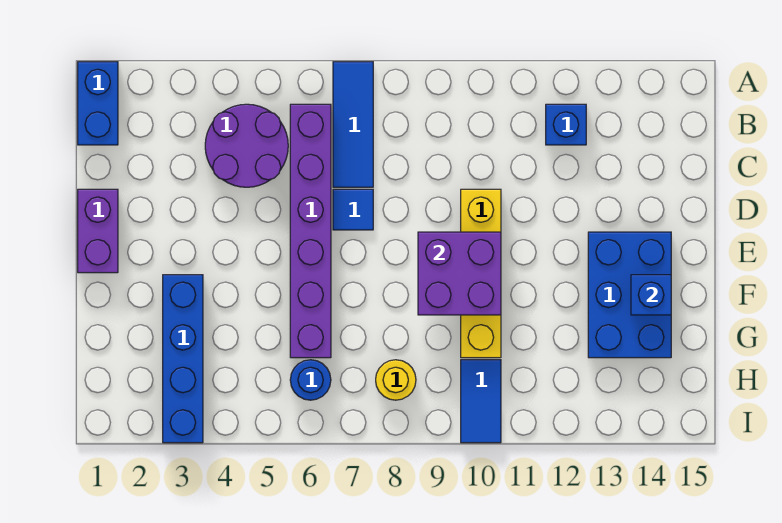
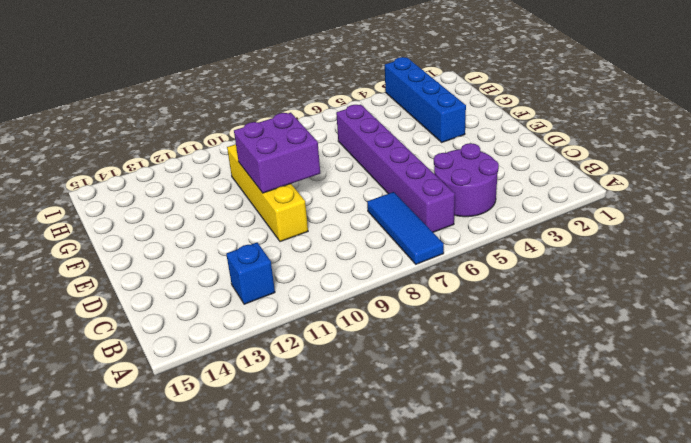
none -> blue brick A1:B1 level 1
none -> purple brick D1:E1 level 1
none -> blue tile D7 level 1

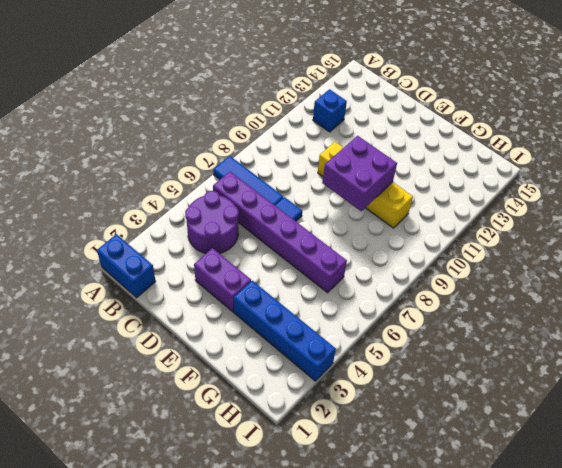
purple brick D3:E3 level 1 -> purple brick D1:E1 level 1
none -> blue brick E13:G14 level 1
none -> blue round brick H6 level 1
none -> yellow round brick H8 level 1

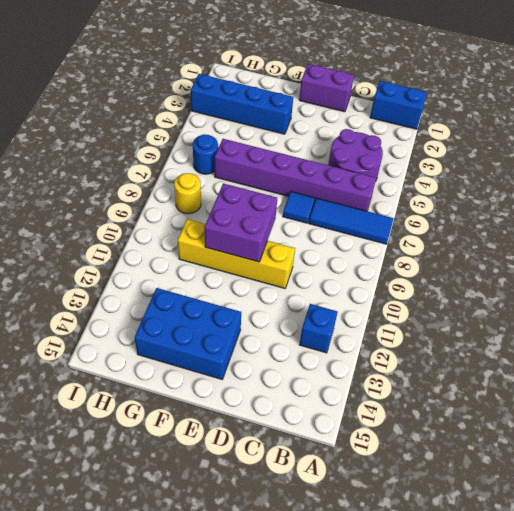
none -> blue tile H10:I10 level 1
none -> blue brick F14 level 2

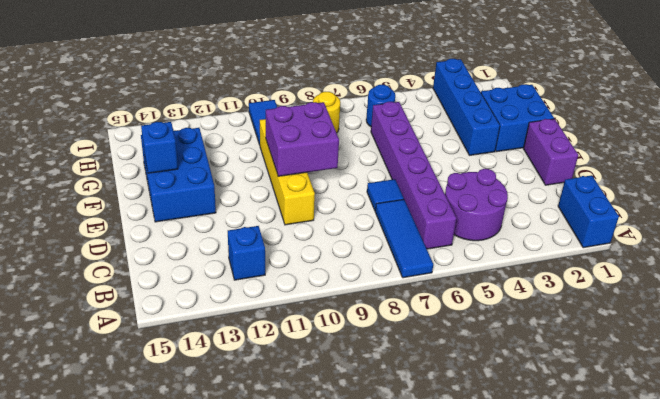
blue brick F1:G2 level 1 -> none

